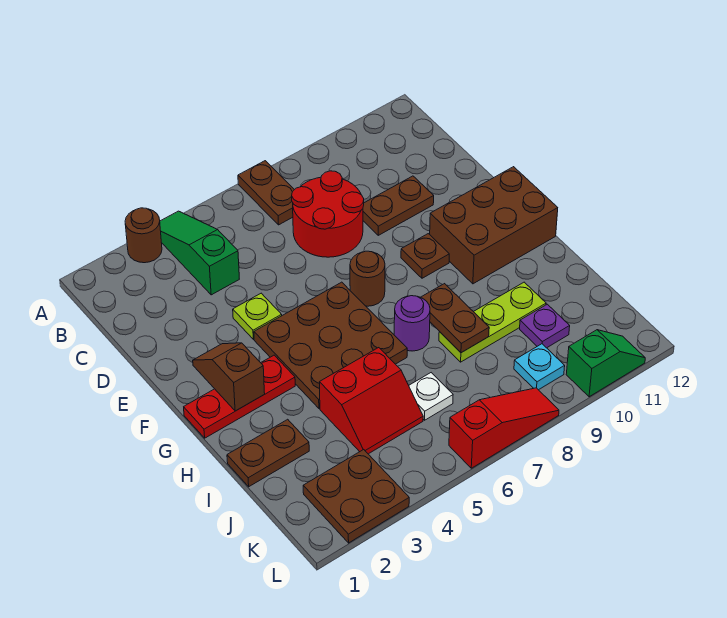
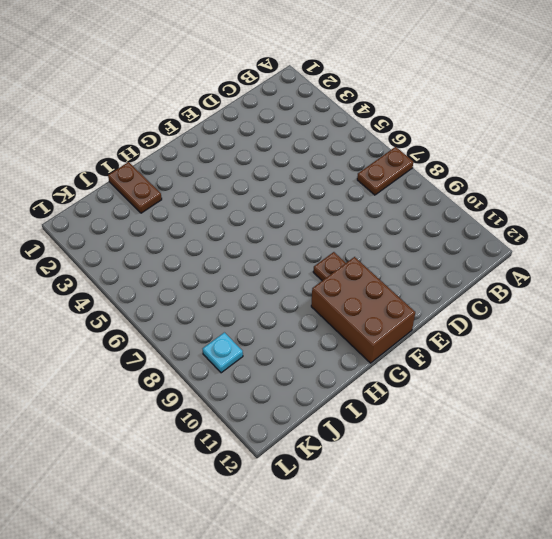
none -> brown round brick A3 level 1
none -> green slope A4:C4 level 1 top C
none -> red round brick C7:D8 level 1

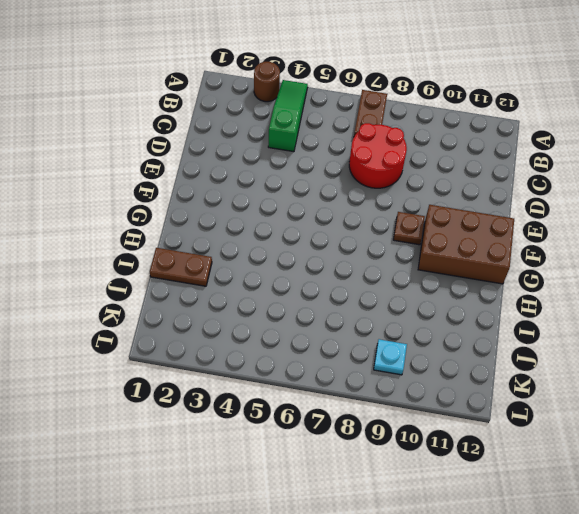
none -> brown plate D9:D10 level 1
none -> lime plate E4 level 1
none -> brown plate F4:H6 level 1

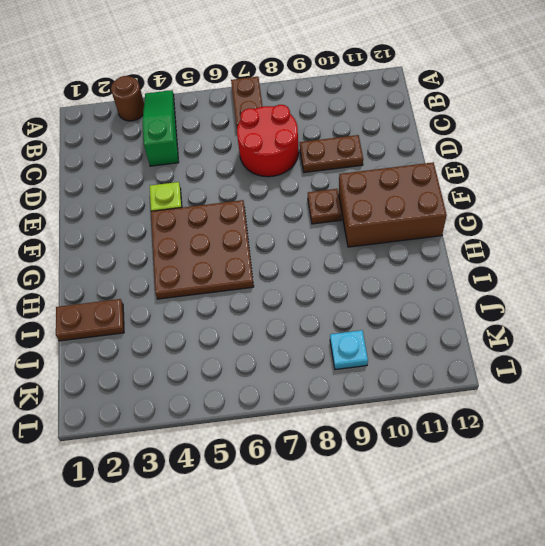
none -> brown round brick F7 level 1
none -> red plate G1:G3 level 1
none -> purple round brick H7 level 1

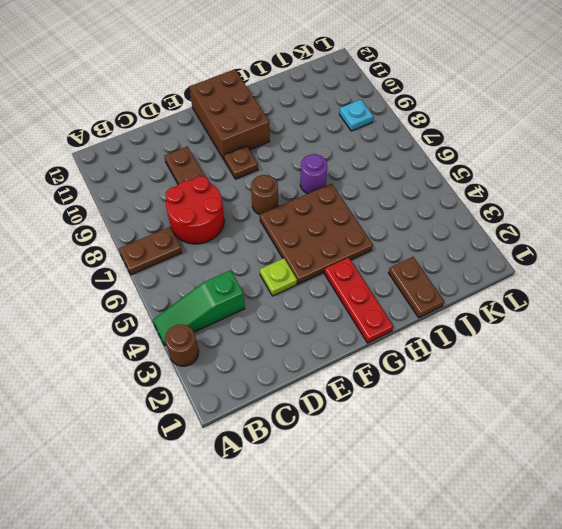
none -> red slope I4:J5 level 1 top I
none -> lime plate I8:I10 level 1
none -> white plate J6 level 1

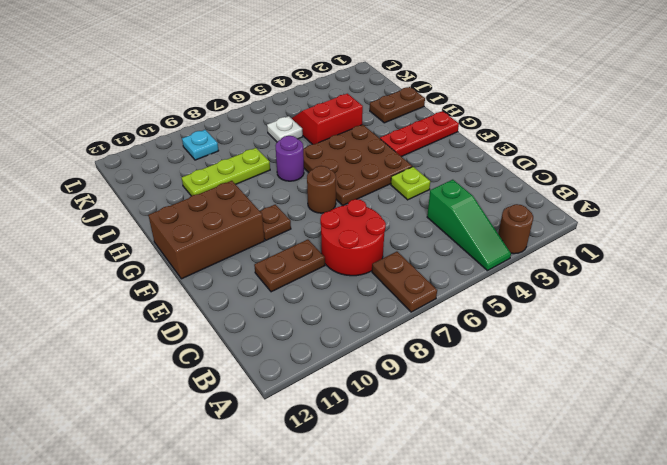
none -> purple plate J10 level 1
none -> brown plate K2:L3 level 1
none -> red slope L6:L8 level 1 top 6

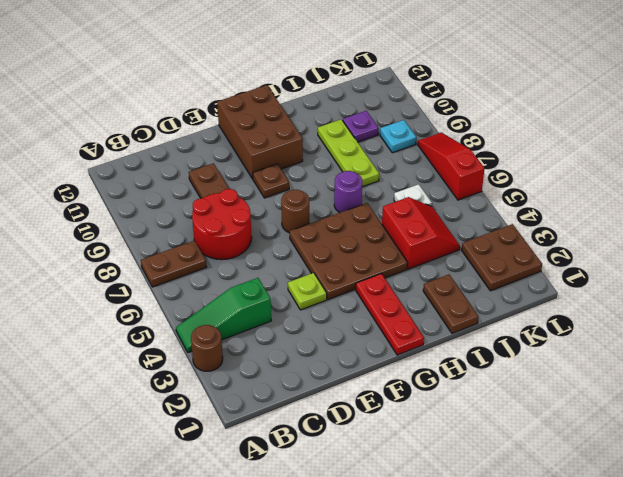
none -> green slope L10:L11 level 1 top 10
none -> brown slope F2:G2 level 2 top G
none -> brown plate H8:I8 level 2

